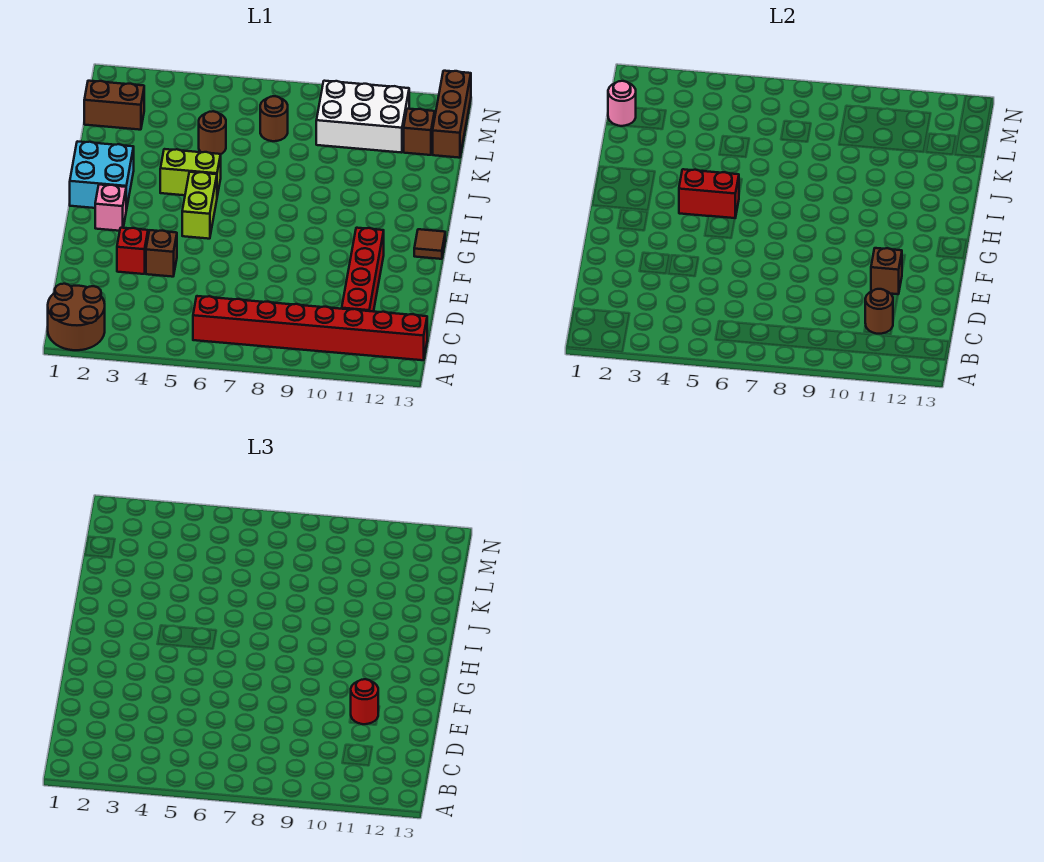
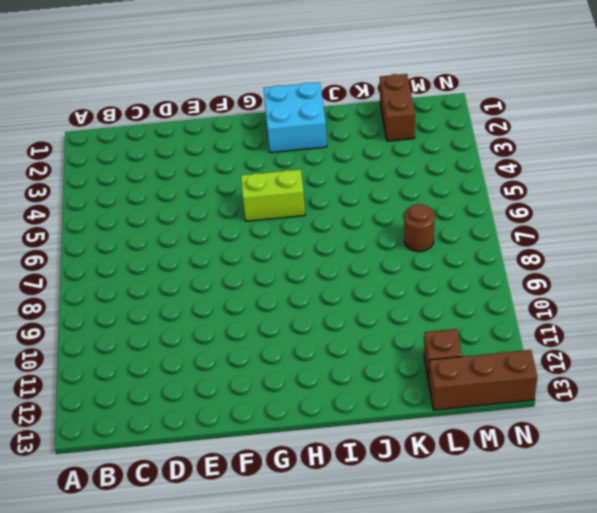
none -> brown round brick A1:B2 level 1
none -> red brick B6:B13 level 1
none -> red brick C11:F11 level 1

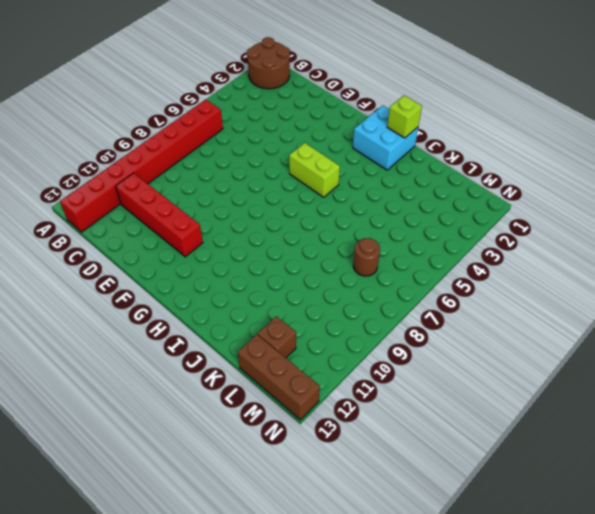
lime brick I1 level 2 -> none
none -> red brick E3 level 1
none -> brown brick E4 level 1
none -> pink brick G2 level 1

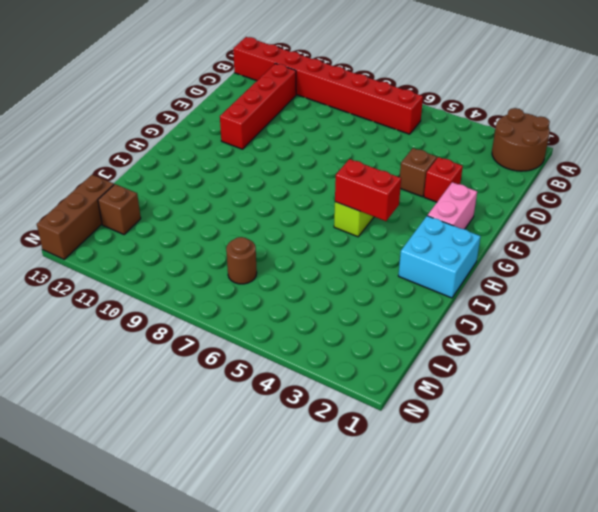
pink brick F2:G2 level 1 -> pink brick G2 level 1
none -> brown tile G13 level 1
none -> lime brick I4:I5 level 1
none -> brown round brick K5 level 1

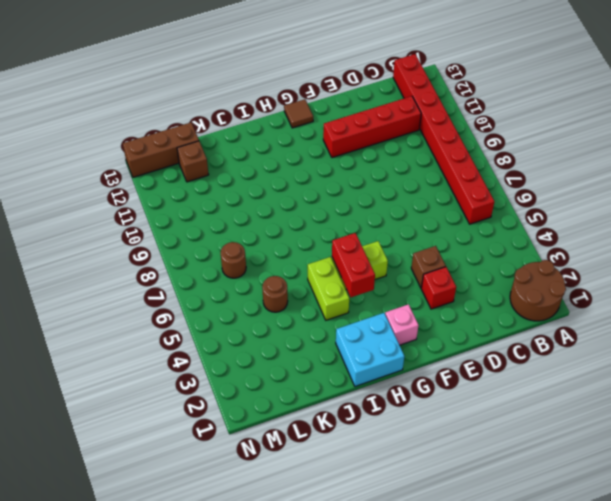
none -> brown brick L1:L2 level 1
none -> white brick L9:M11 level 1
none -> brown round brick C11 level 2

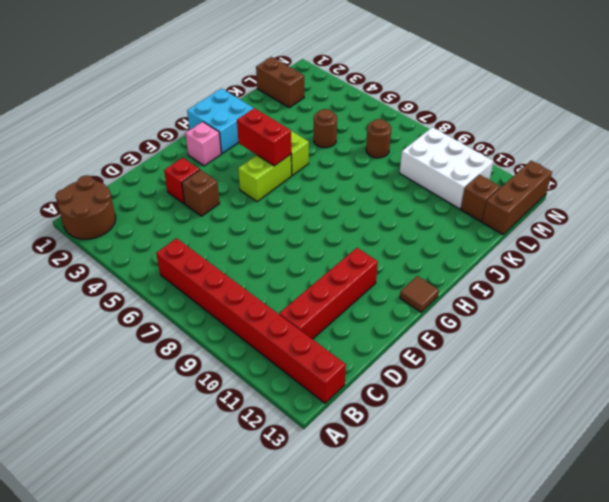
none -> brown round brick C11 level 2
none -> brown brick E11 level 2
none -> pink round brick L1 level 2

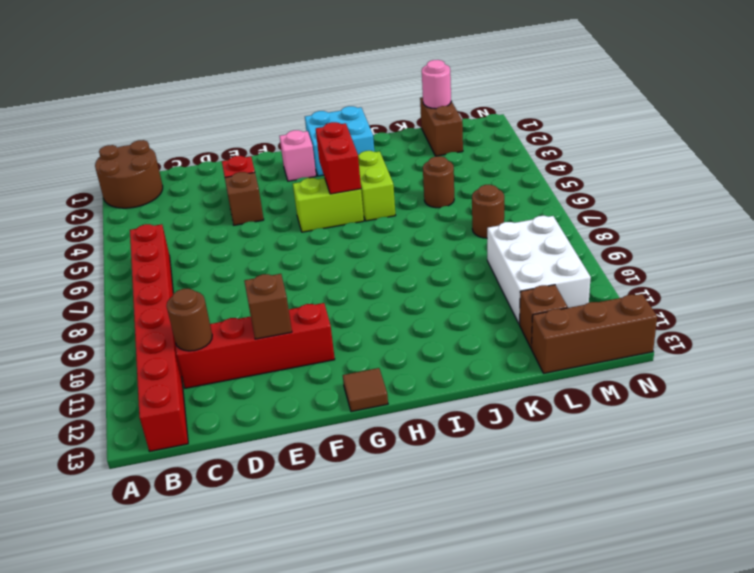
none -> red round brick E11 level 3

